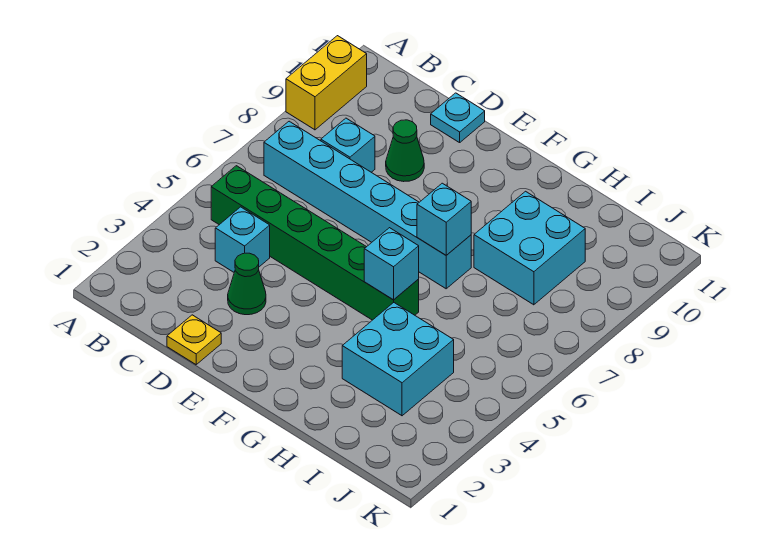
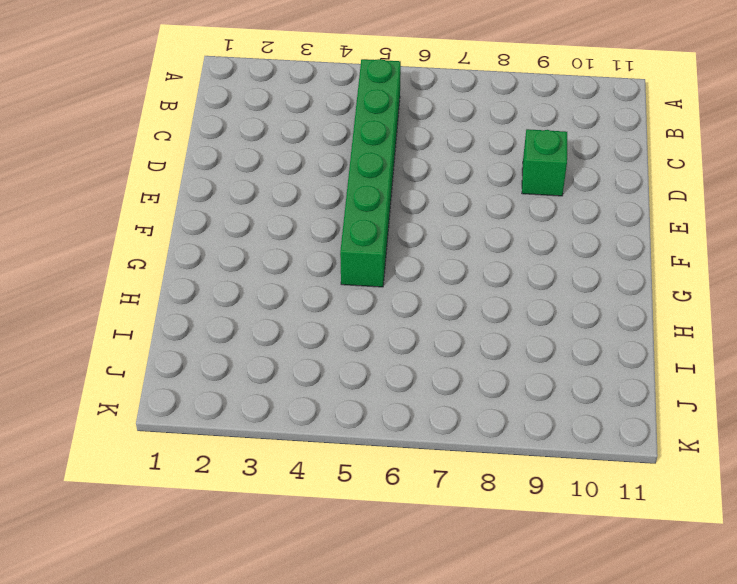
green brick D9 level 1 -> green cone D9 level 1
none -> yellow brick A9:A10 level 1
none -> cyan brick B7:G7 level 1
none -> cyan brick C4 level 1

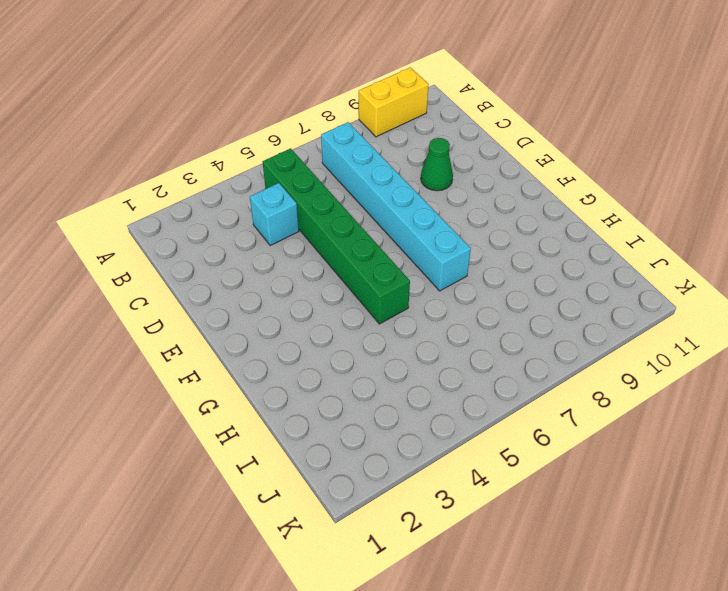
none -> cyan brick C8 level 1
none -> yellow plate D1 level 1
none -> green cone D3 level 1

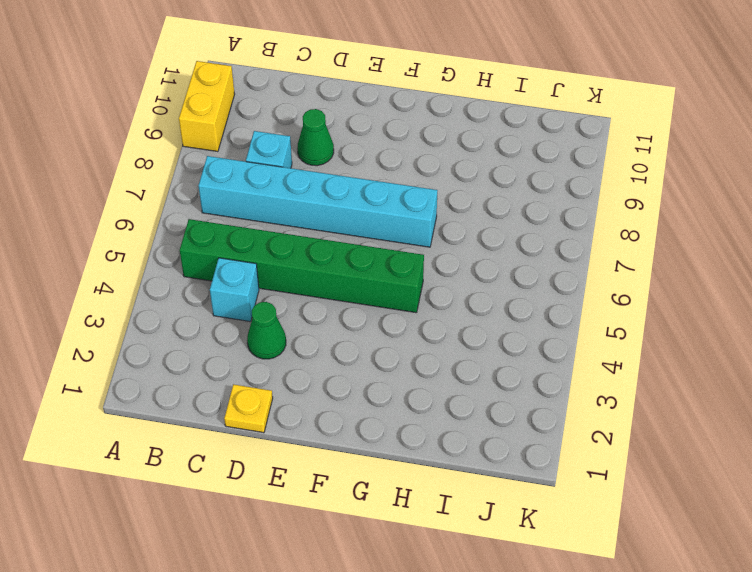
none -> cyan plate D11 level 1
none -> cyan brick H3:I4 level 1
none -> cyan brick H8:I9 level 1

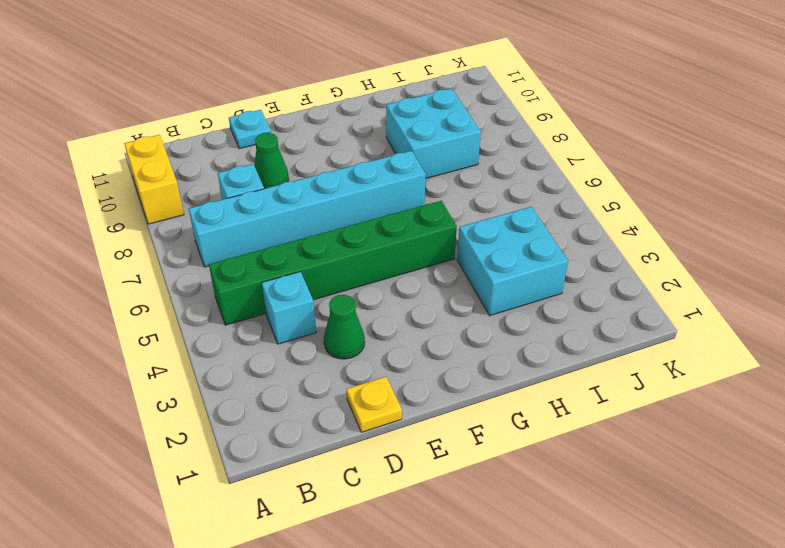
none -> cyan brick G5 level 2
none -> cyan brick G7 level 2

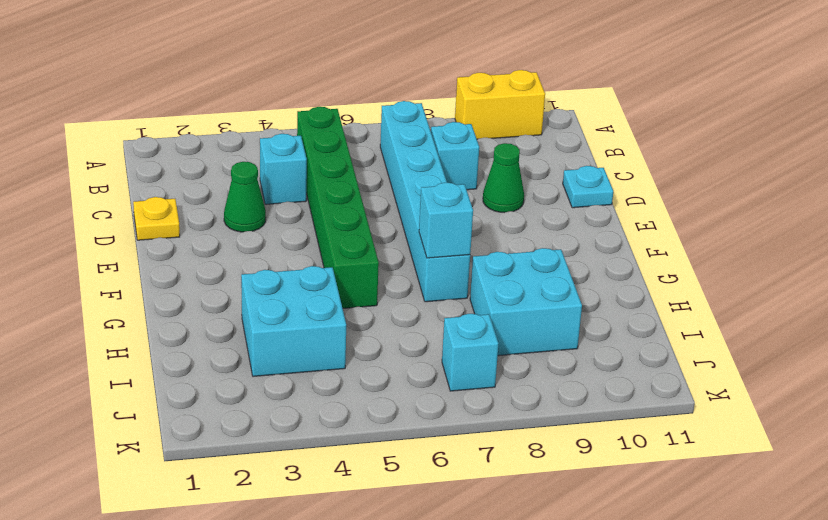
cyan brick J7 level 1 -> cyan brick G5 level 2

